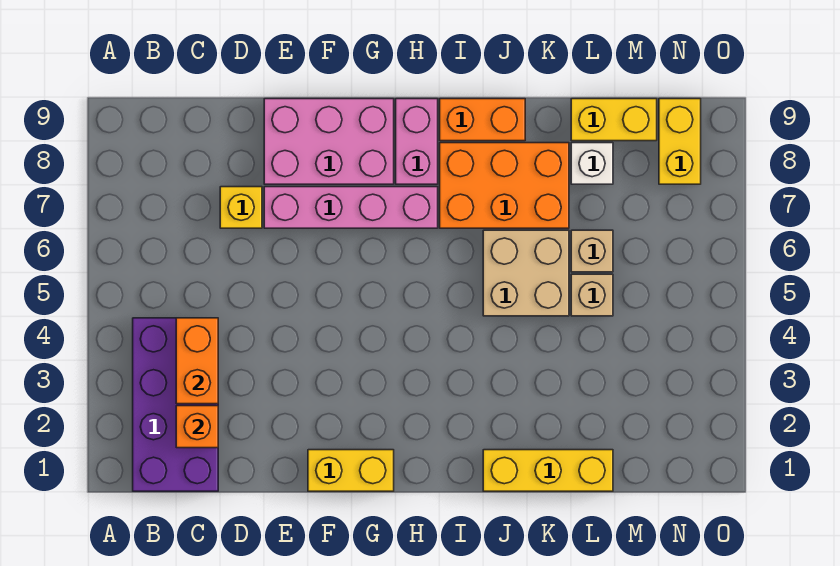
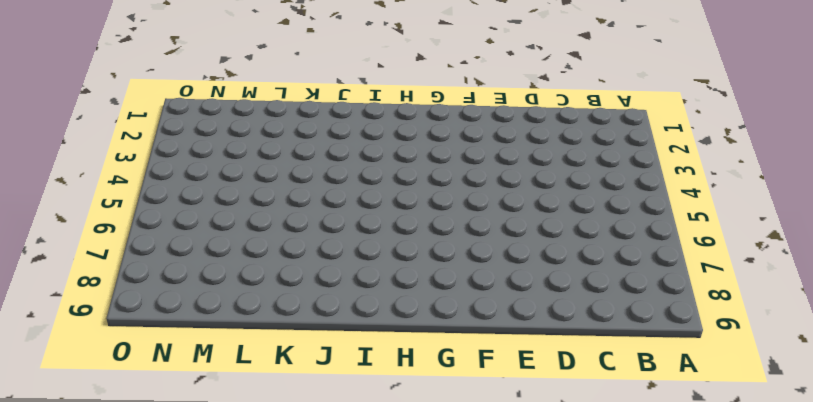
none -> purple brick B1:C4 level 1
none -> yellow brick D7 level 1
none -> pink brick E7:H7 level 1

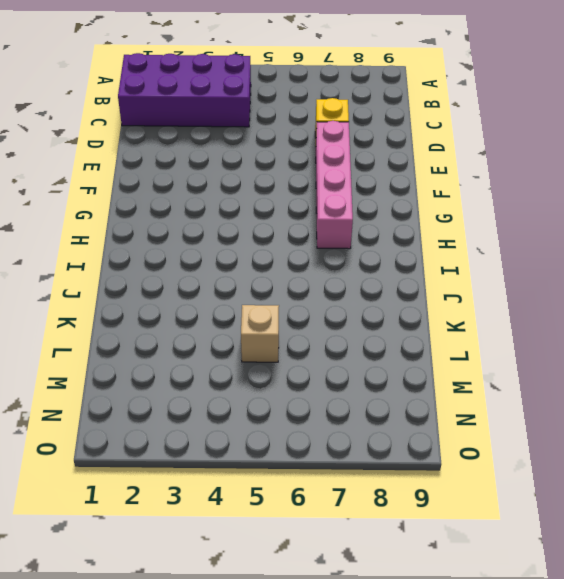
none -> pink brick E8:G9 level 1
none -> yellow brick F1:G1 level 1
none -> pink brick H8:H9 level 1

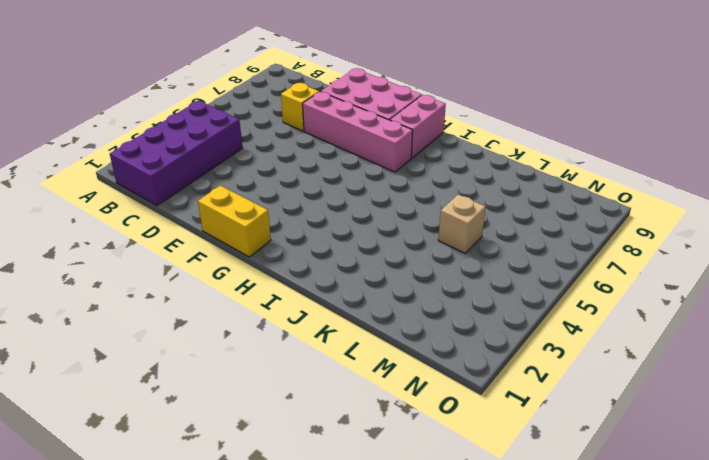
none -> orange brick I7:K8 level 1
none -> orange brick I9:J9 level 1
none -> yellow brick J1:L1 level 1

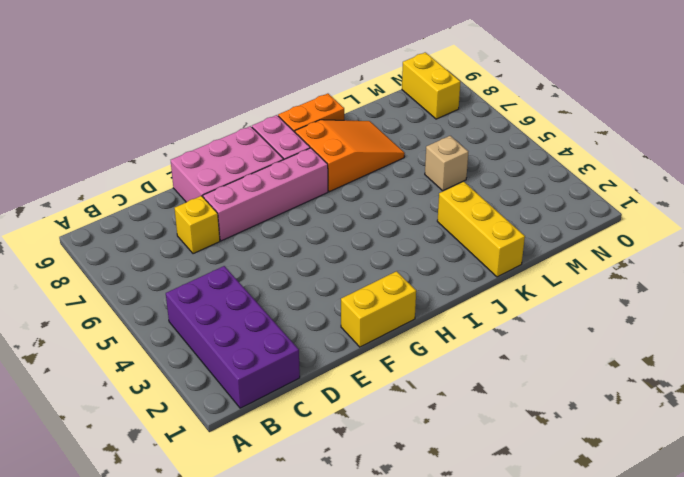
orange slope I7:K8 level 1 top I -> orange brick I7:K8 level 1
yellow brick K1:K3 level 1 -> yellow brick J1:L1 level 1
none -> tan brick J5:K6 level 1
none -> tan brick L6 level 1
none -> white brick L8 level 1

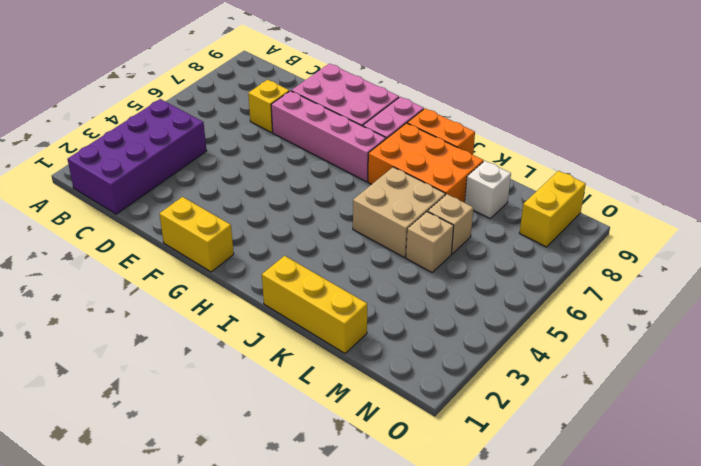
none -> yellow brick L9:M9 level 1
none -> orange brick C2 level 2
none -> orange brick C3:C4 level 2

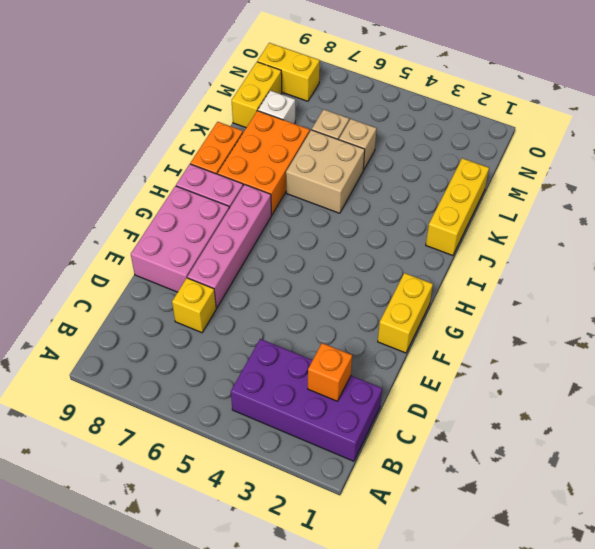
none -> orange brick C3:C4 level 2

